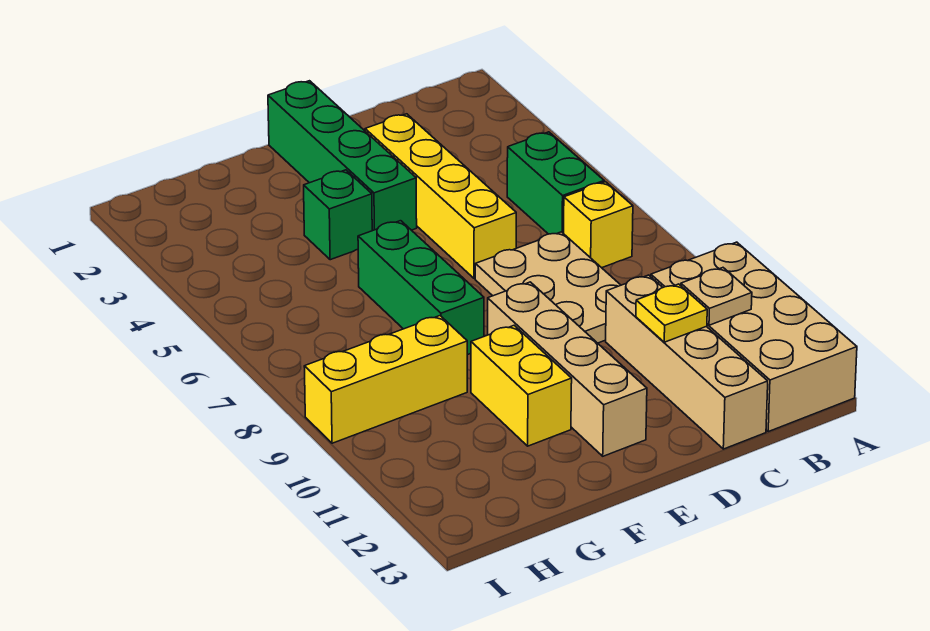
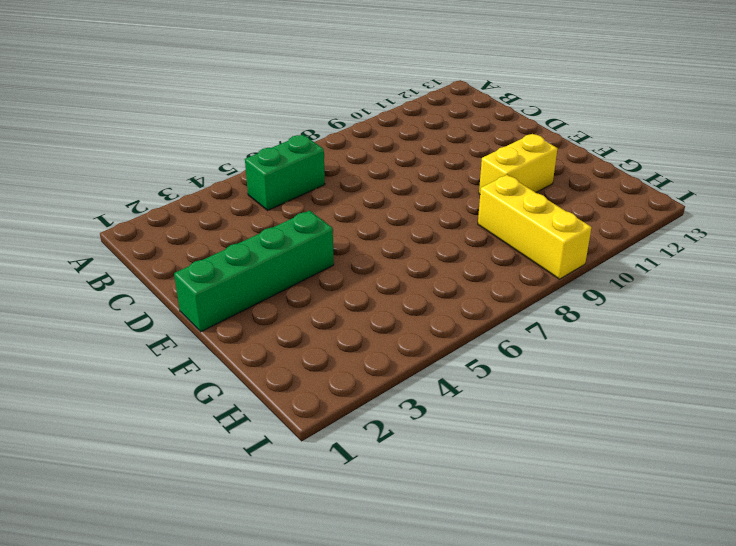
none -> tan brick A10:B13 level 1
none -> yellow brick B7 level 1
none -> tan plate C7:D9 level 1

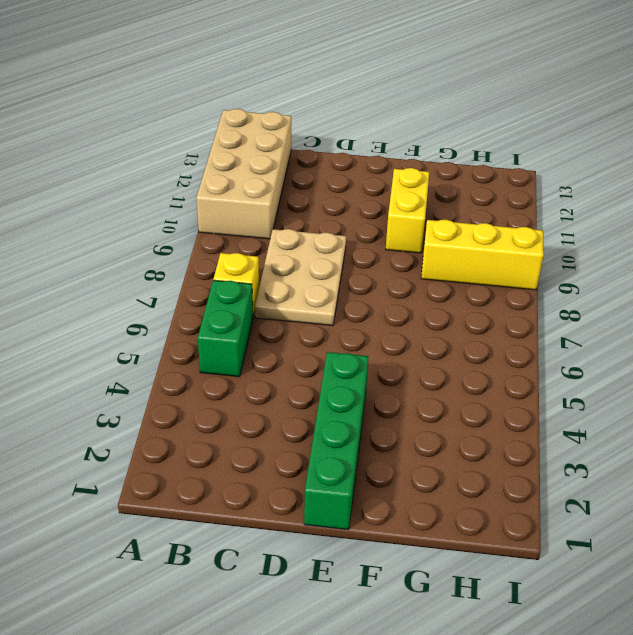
none -> tan brick C10:C13 level 1
none -> yellow brick D3:D6 level 1
none -> tan brick E9:E12 level 1

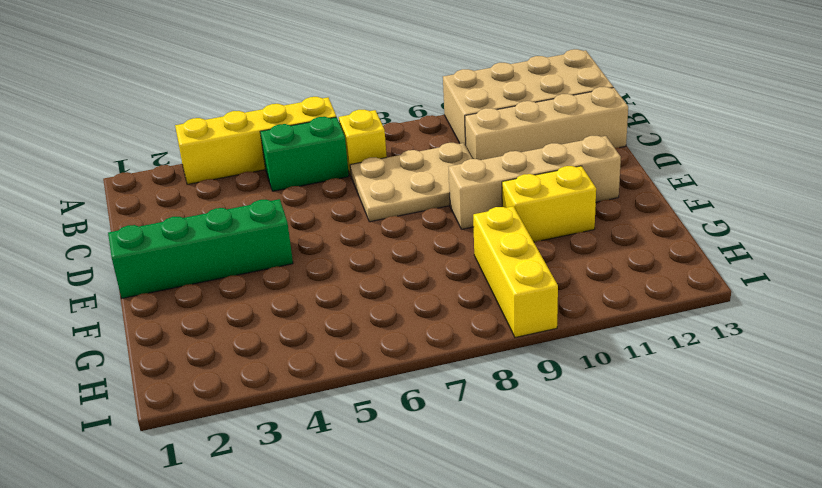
yellow brick A3:A6 level 1 -> yellow brick D3:D6 level 1
none -> green brick F4 level 1
none -> green brick F6:F8 level 1
none -> tan plate B11 level 2

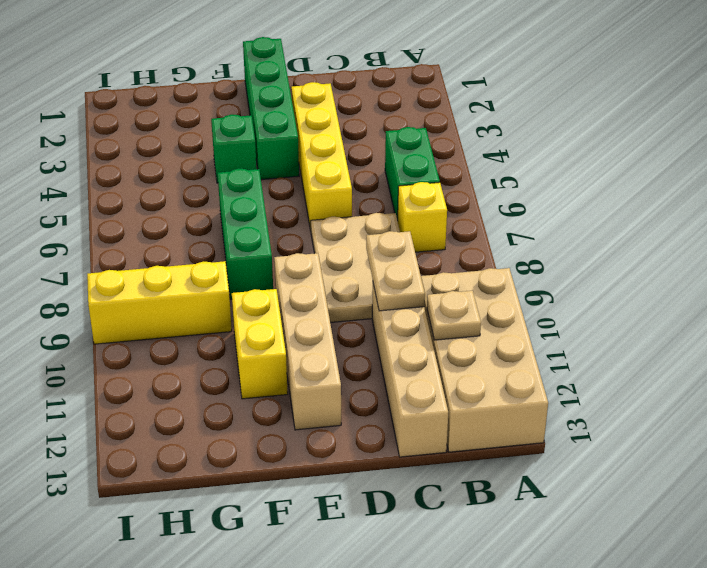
tan plate C9:C10 level 2 -> none
none -> yellow plate C11 level 2

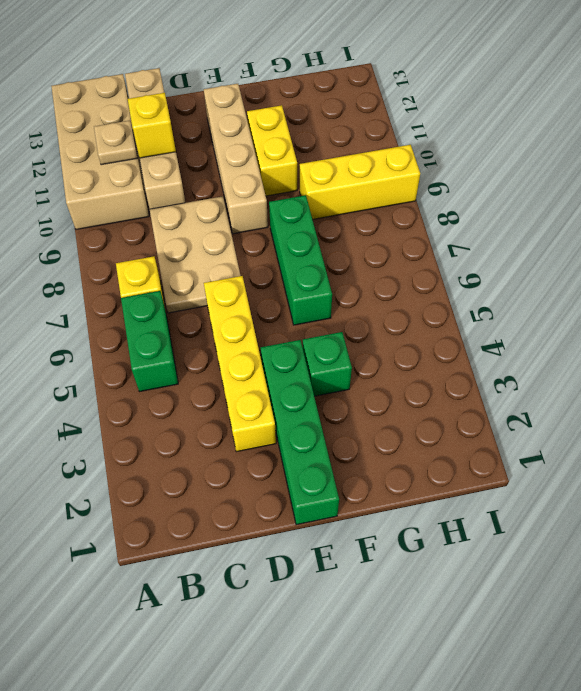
yellow brick C11 level 2 -> yellow plate C11 level 2

